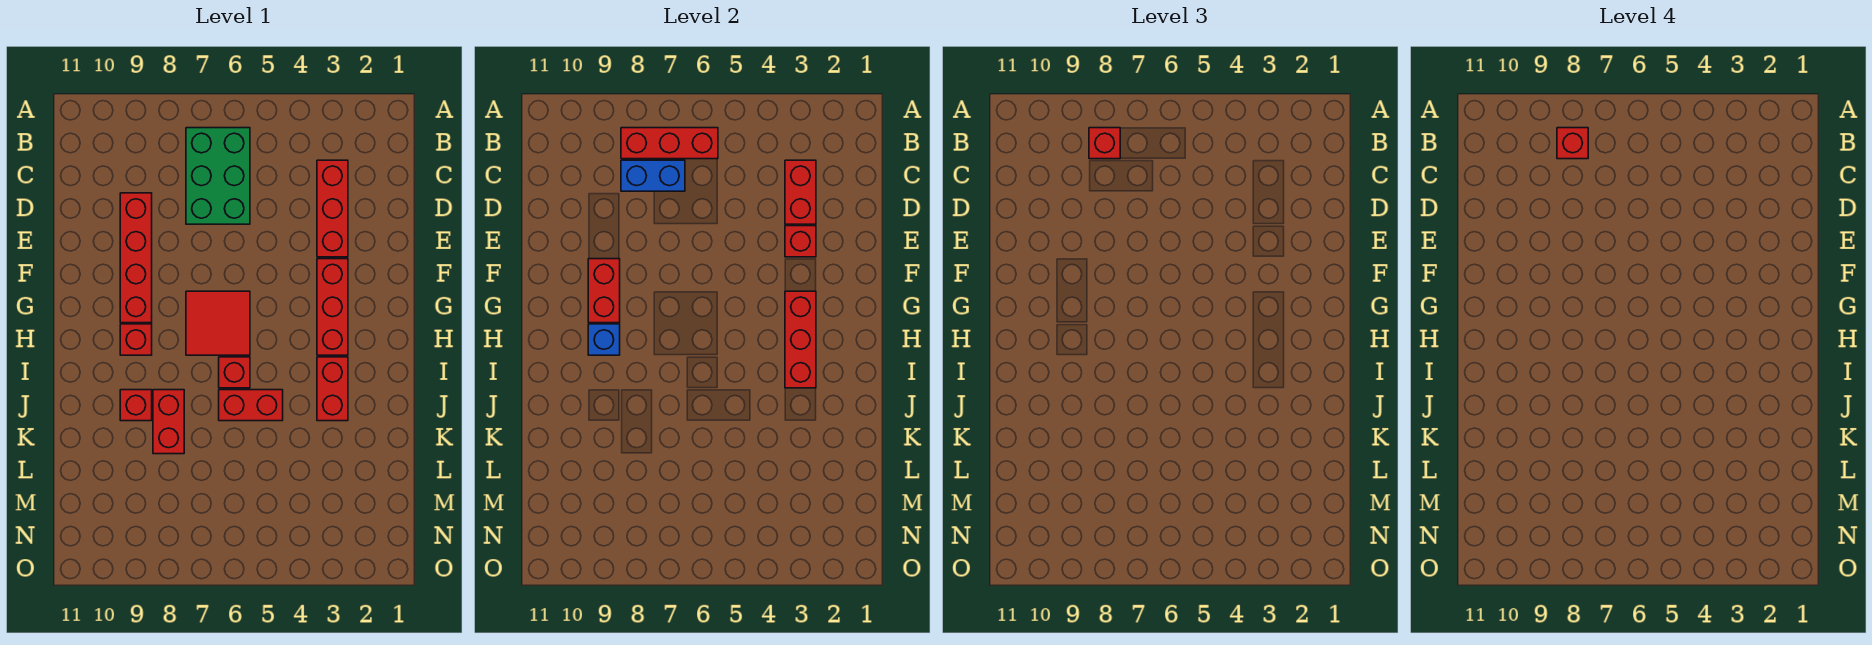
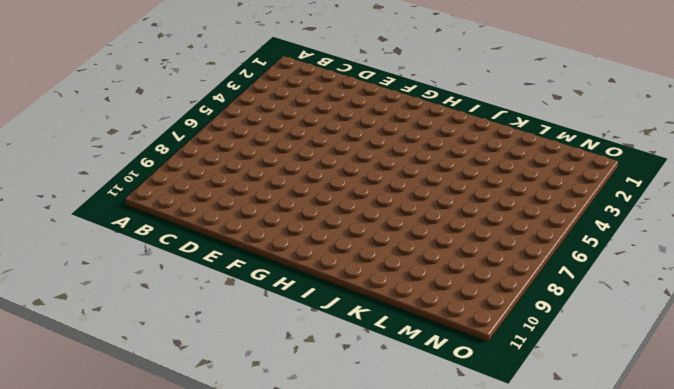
none -> green brick B6:D7 level 1
none -> red brick C3:E3 level 1
none -> red brick D9:G9 level 1

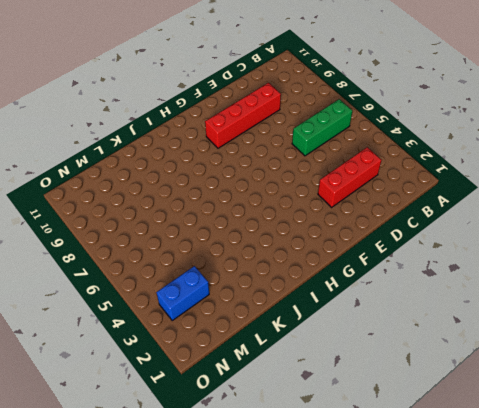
green brick B6:D6 level 1 -> green brick B6:D7 level 1
blue brick M3:N3 level 1 -> blue brick C7:C8 level 2
none -> red brick F3:H3 level 1
none -> red tile G6:H7 level 1
none -> red brick H9 level 1

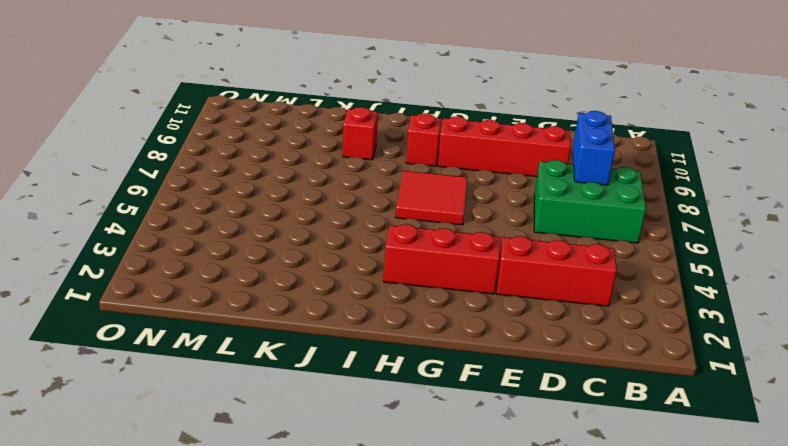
none -> red brick I3:J3 level 1
none -> red brick I6 level 1
none -> red brick J5:J6 level 1

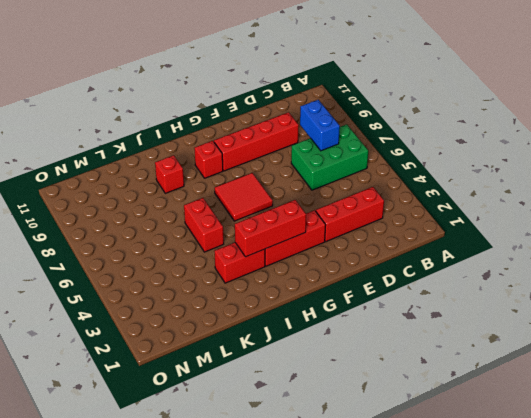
none -> red brick I6 level 1
none -> red brick J8:K8 level 1
none -> red brick B6:B8 level 2

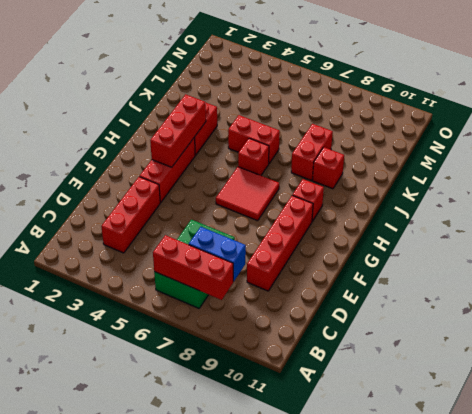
none -> red brick C3:D3 level 2
none -> red brick E3 level 2
none -> red brick F9:G9 level 2

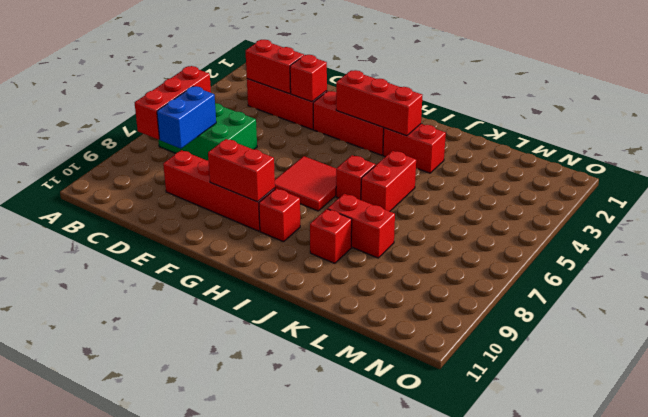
none -> blue brick H9 level 2
none -> red brick B8 level 3
none -> red brick B8 level 4

